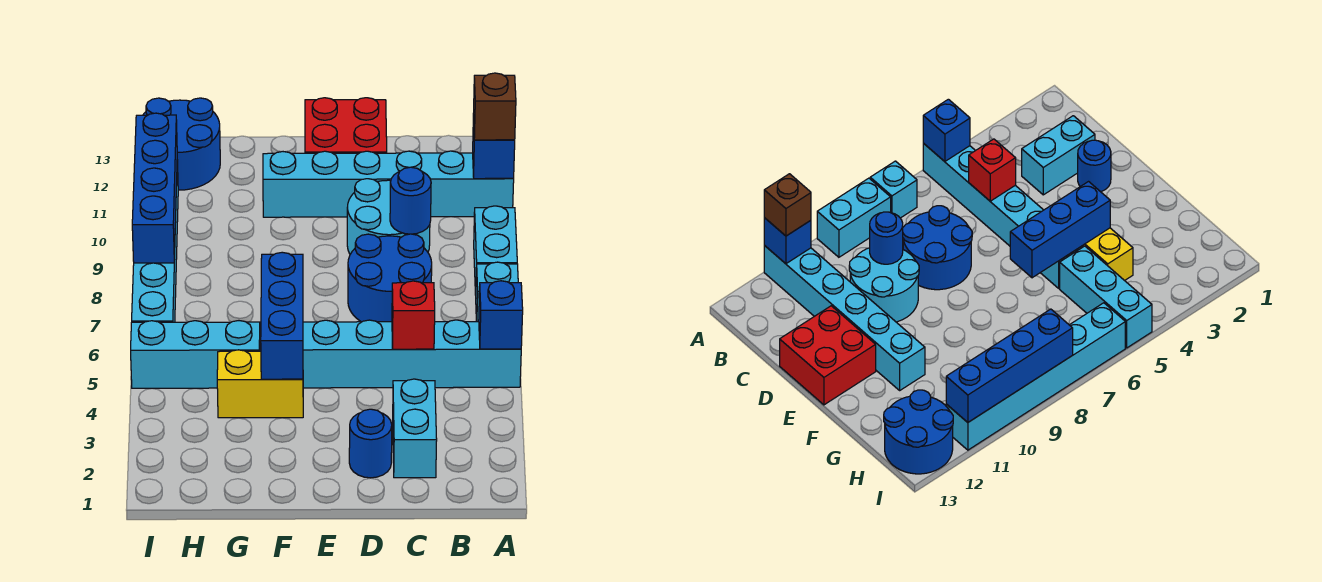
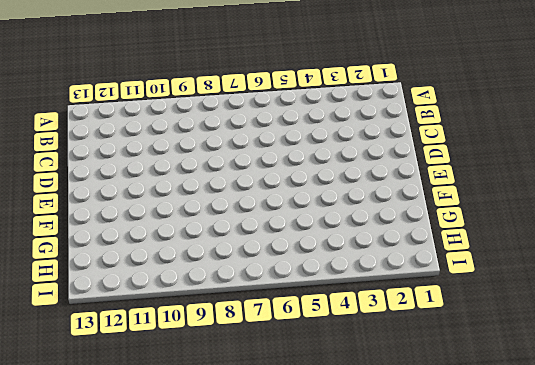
none -> cyan brick A5:F5 level 1
none -> cyan brick A7 level 1
none -> cyan brick A8:A9 level 1

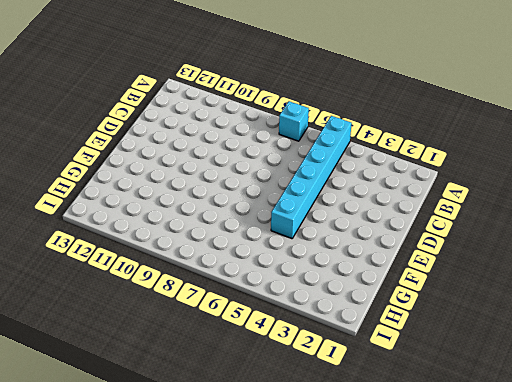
none -> cyan brick A8:A9 level 1
none -> cyan brick A11:F11 level 1
none -> cyan brick C2:C3 level 1

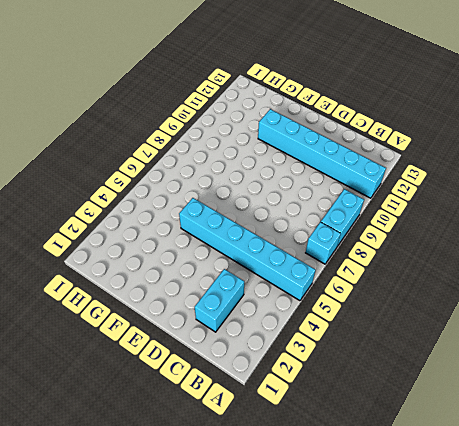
none -> blue round brick C7:D8 level 1
none -> cyan round brick C9:D10 level 1
none -> blue round brick D2 level 1

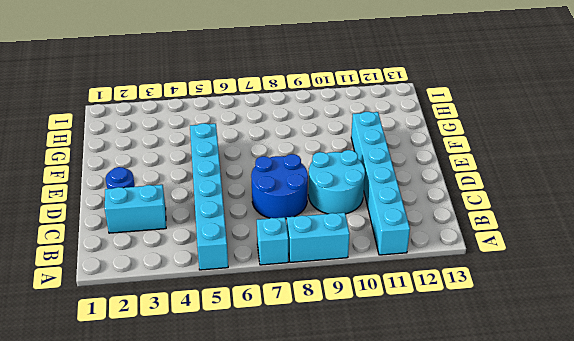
none -> red brick D12:E13 level 1
none -> yellow brick F4:G4 level 1
none -> cyan brick G5:I5 level 1

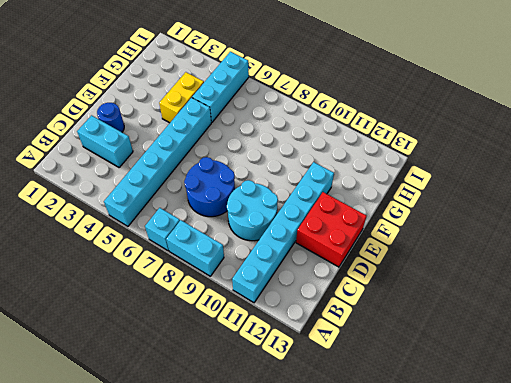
none -> blue round brick H12:I13 level 1
none -> cyan brick I6:I11 level 1
none -> blue brick A5 level 2

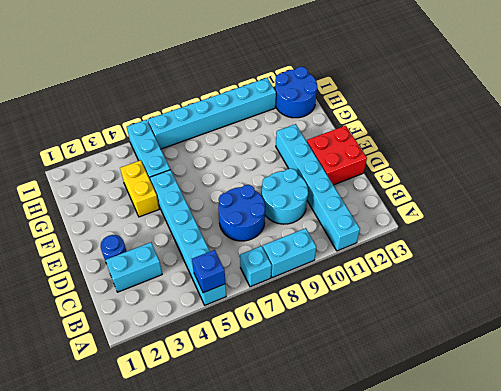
none -> blue brick A11 level 2
none -> red brick C5 level 2
none -> blue round brick C9 level 2

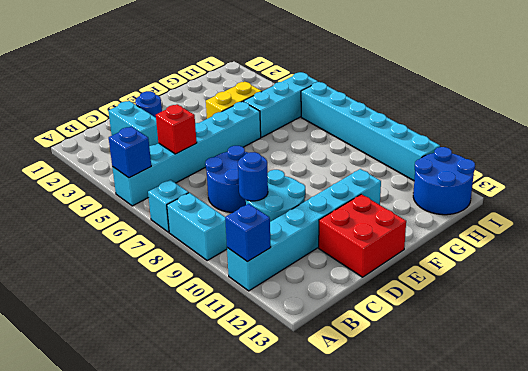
none -> blue brick F4:F6 level 2
none -> blue brick I8:I11 level 2
none -> brown brick A11 level 3

